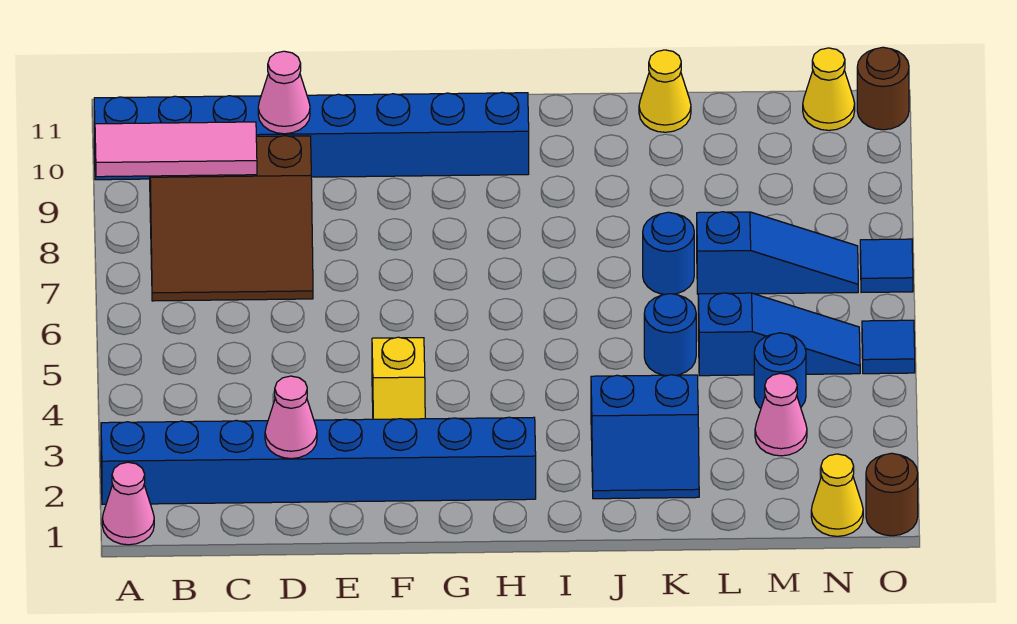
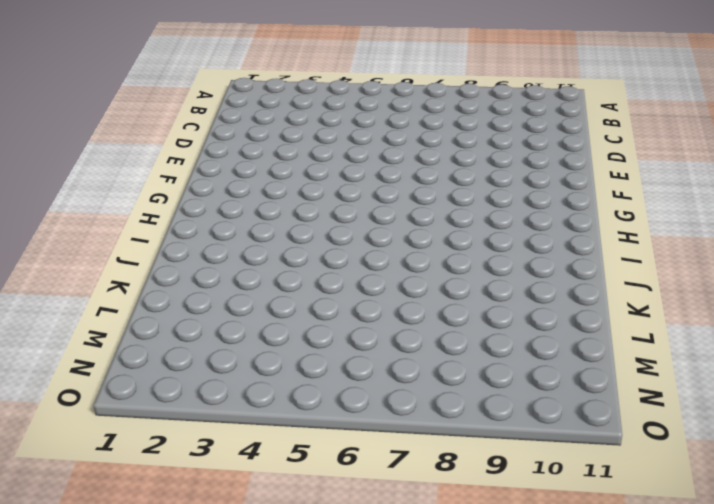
none -> pink cone A1 level 1
none -> blue brick A2:H2 level 1
none -> blue brick A10:H10 level 1

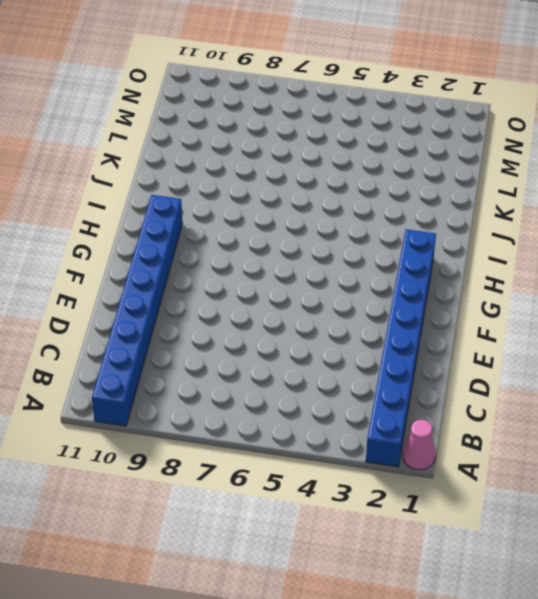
none -> brown slope B7:D9 level 1 top 9
none -> yellow slope F3:F4 level 1 top 4
none -> blue slope J2:K3 level 1 top 3

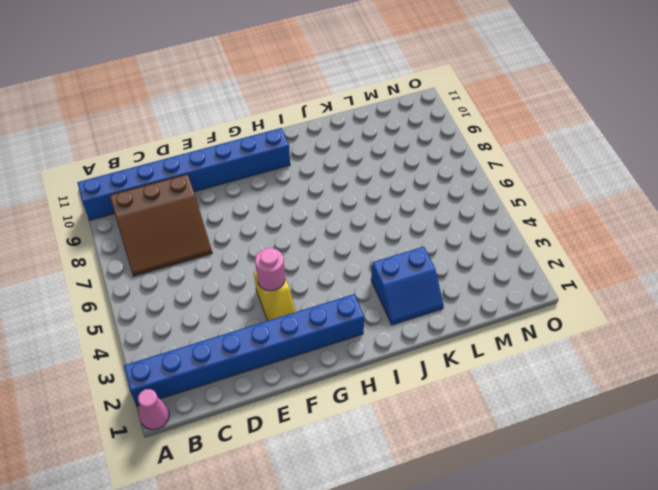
pink round brick F4 level 2 -> none
none -> blue round brick K5 level 1
none -> blue round brick K7 level 1
none -> yellow cone K11 level 1

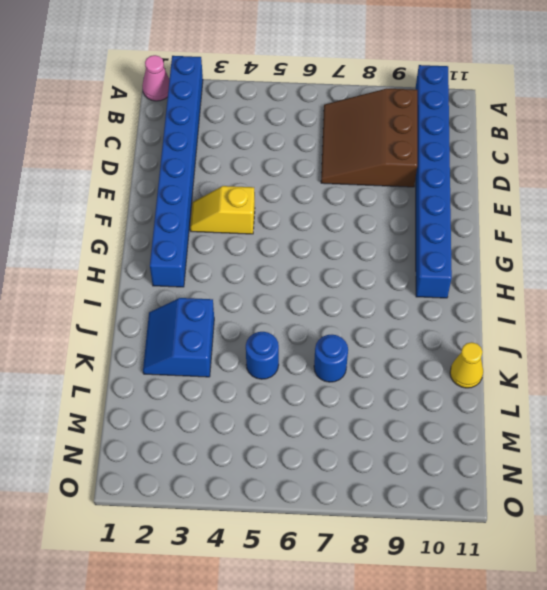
none -> blue slope L5:N5 level 1 top L
none -> blue slope L7:N7 level 1 top L
none -> pink cone M3 level 1

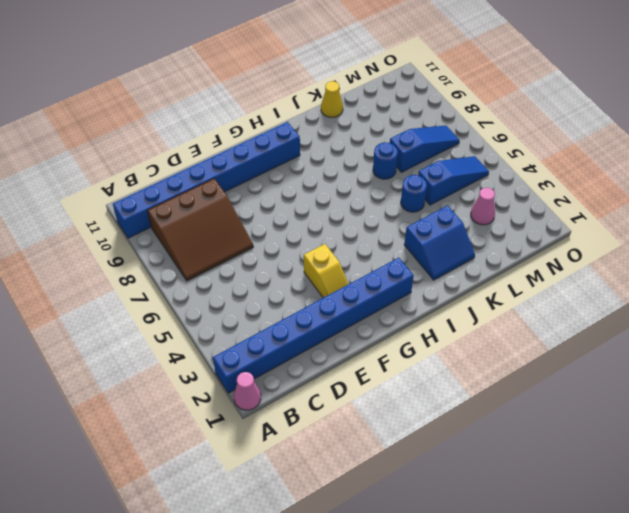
none -> blue round brick M4 level 1
none -> yellow cone N1 level 1
none -> yellow cone N11 level 1

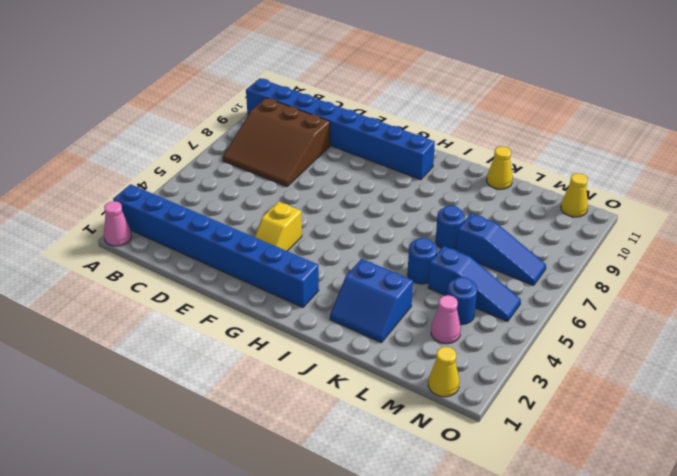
none -> brown round brick O1 level 1
none -> blue tile O5 level 1
none -> blue tile O7 level 1

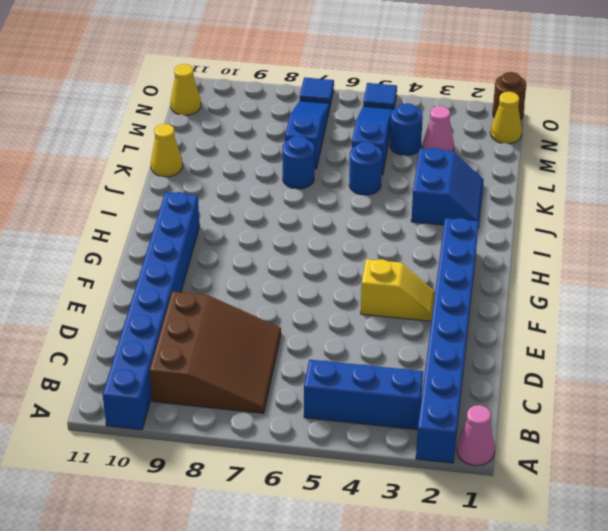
blue brick B3:B5 level 1 -> none
none -> brown round brick O11 level 1
none -> pink tile A9:C9 level 2
none -> pink cone D2 level 2

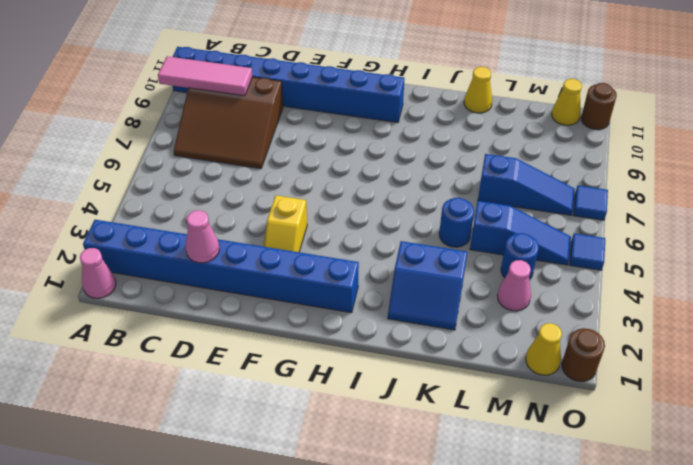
none -> blue round brick K7 level 1
none -> pink cone D10 level 2

